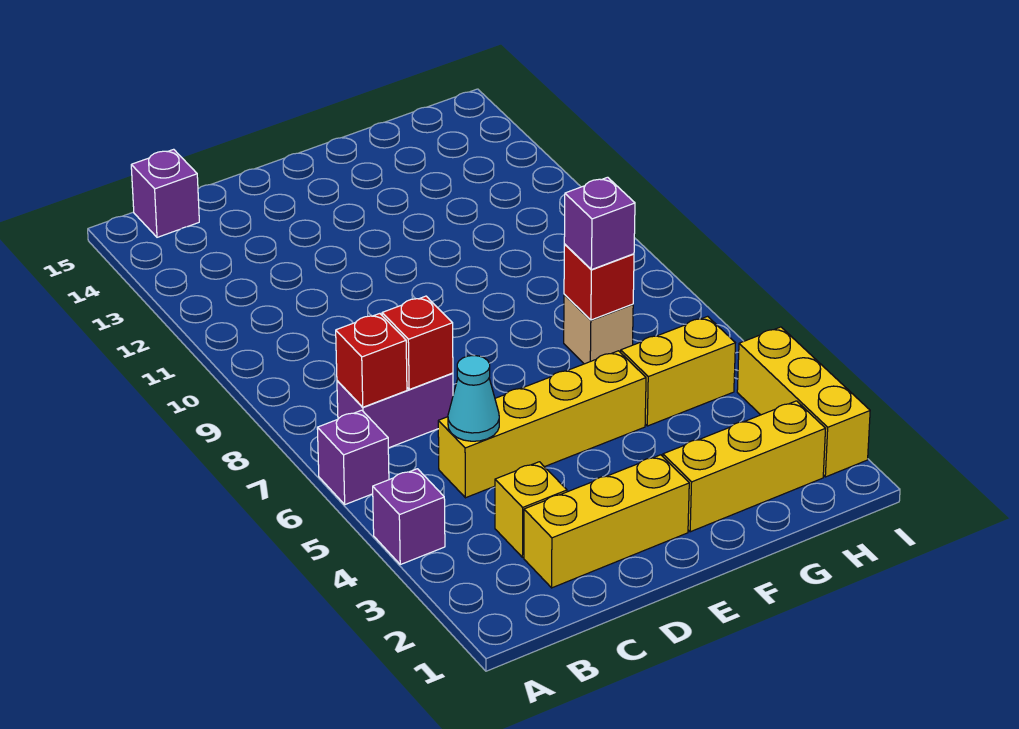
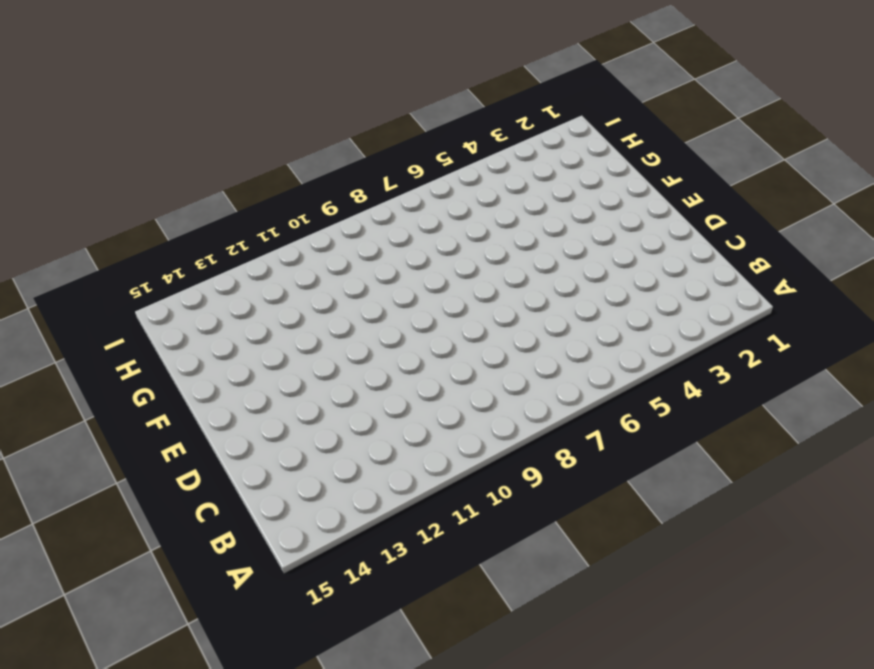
none -> purple brick A4 level 1
none -> purple brick A6 level 1
none -> purple brick B7:C7 level 1

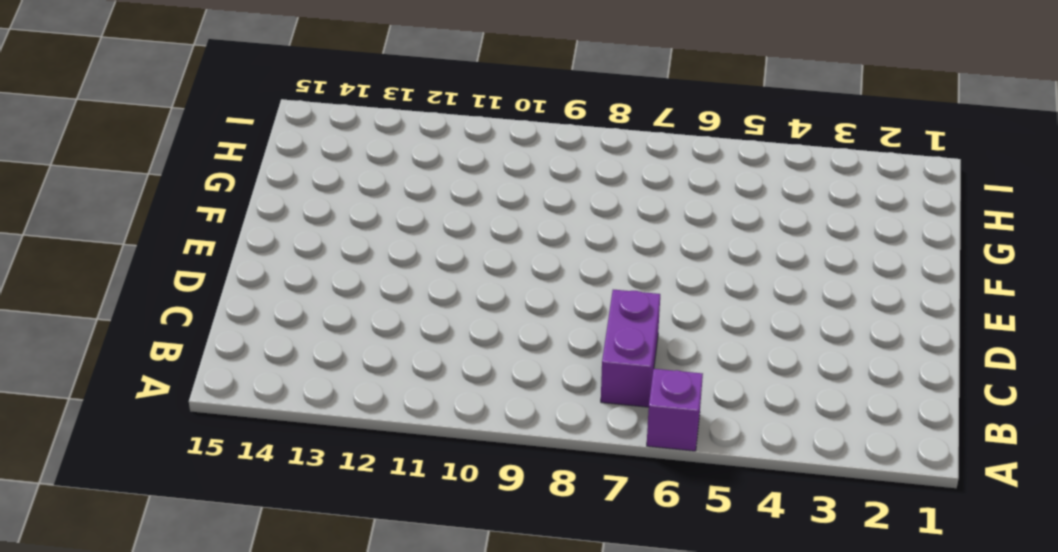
none -> purple brick A4 level 1
none -> purple brick B15 level 1
none -> yellow brick C2:E2 level 1

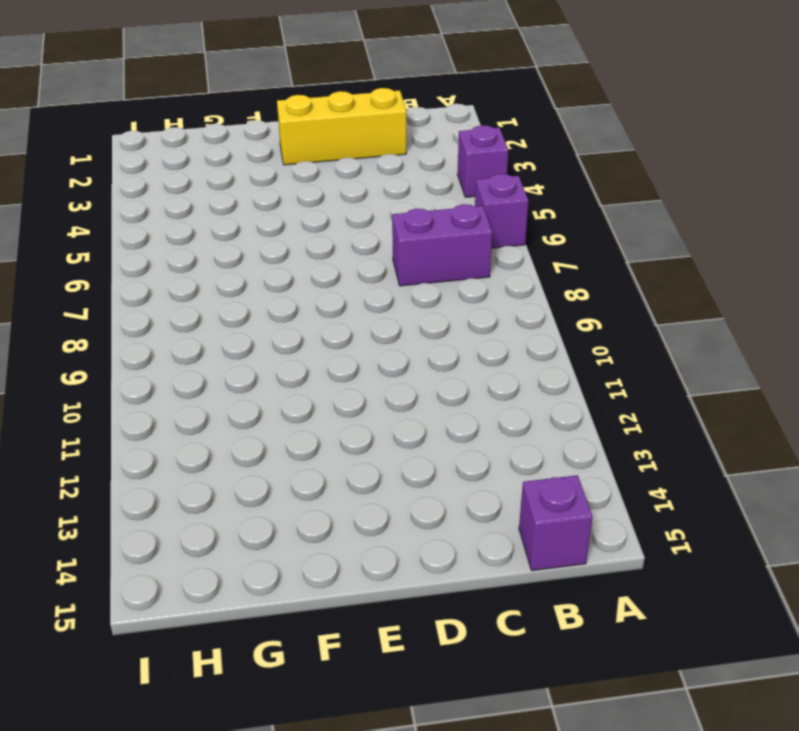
none -> yellow brick C3 level 1
none -> yellow brick C5:F5 level 1
none -> yellow brick F2:H2 level 1

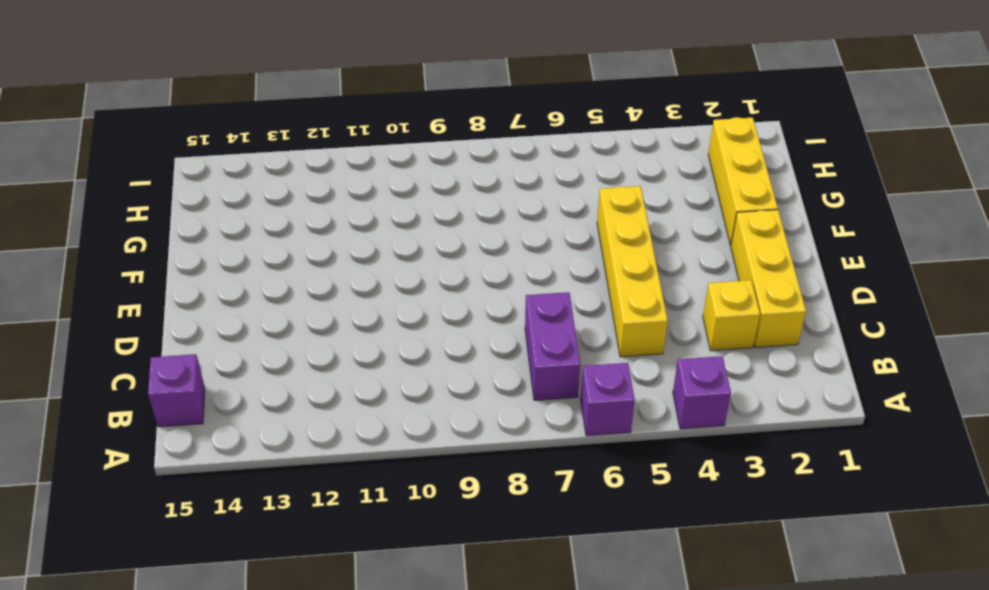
none -> yellow brick G5:H5 level 1
none -> tan brick G7 level 1
none -> yellow brick I2:I4 level 1

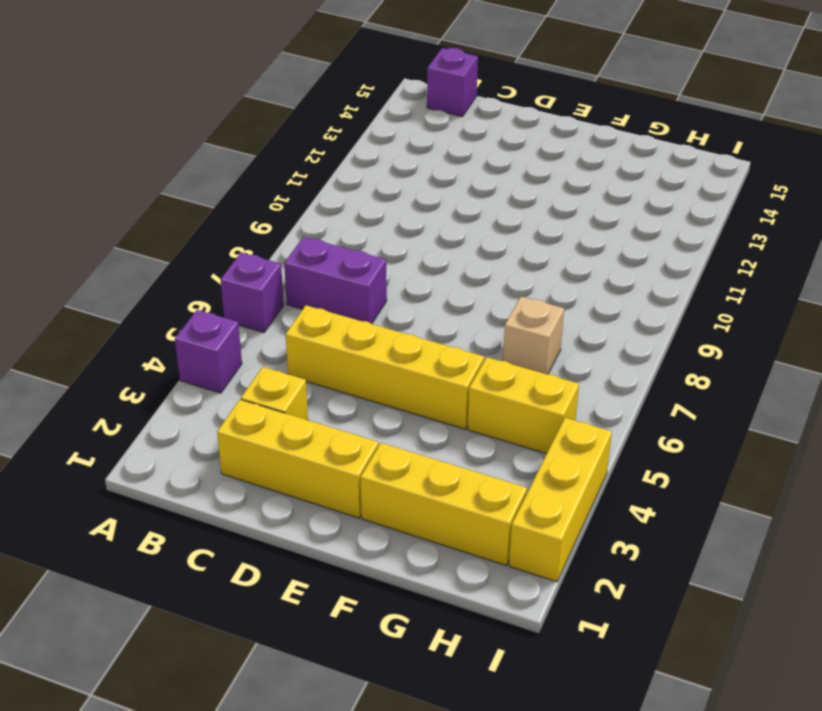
none -> red brick B7 level 2
none -> cyan cone C5 level 2
none -> red brick C7 level 2

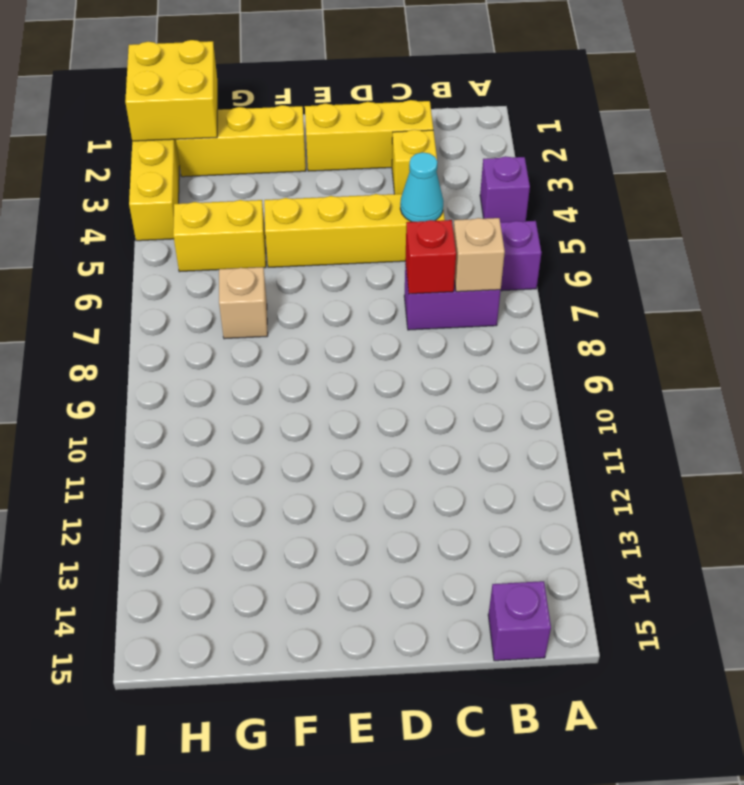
tan brick B7 level 2 -> red brick B7 level 2
yellow brick H1:I2 level 2 -> none
none -> red brick G7 level 2
none -> purple brick G7 level 3

